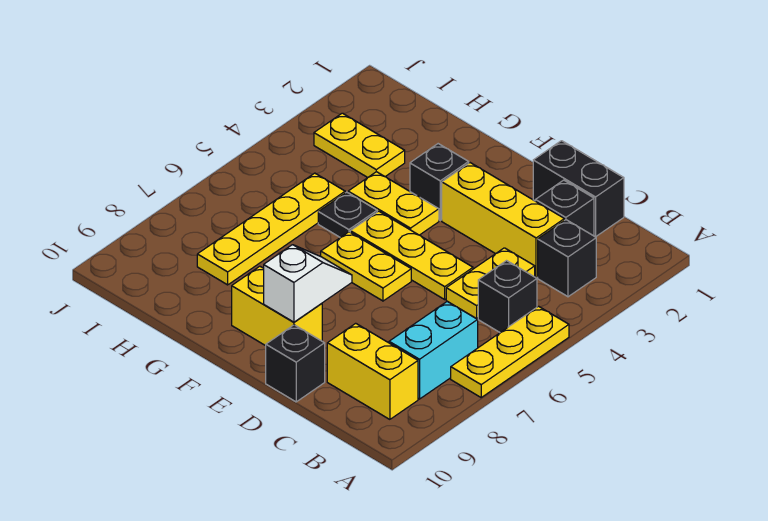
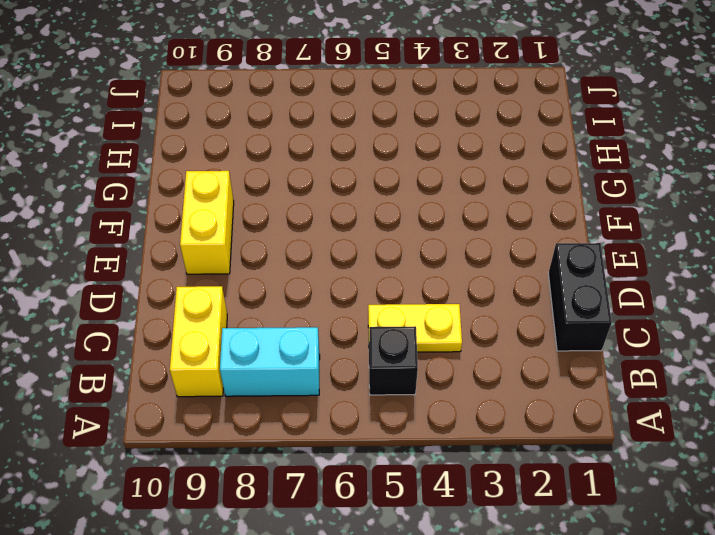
none -> yellow plate A5:A7 level 1
none -> black brick B3 level 1
none -> black brick C2 level 1

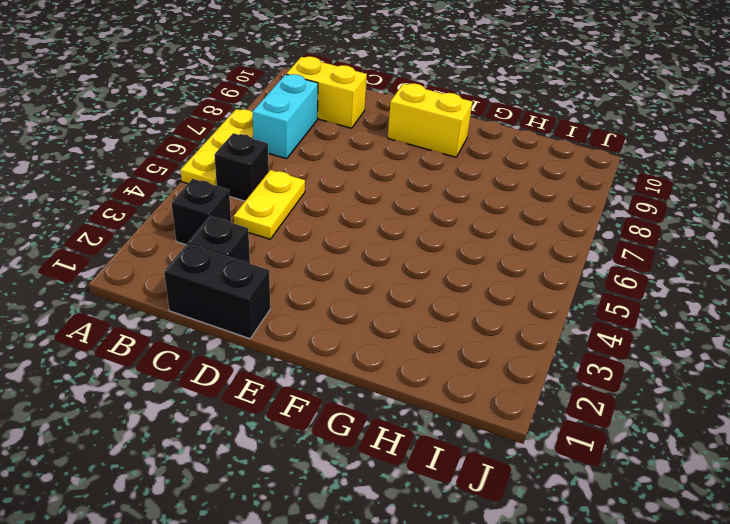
none -> yellow brick C3:E3 level 1
none -> yellow plate D5:F5 level 1
none -> black brick D10 level 1

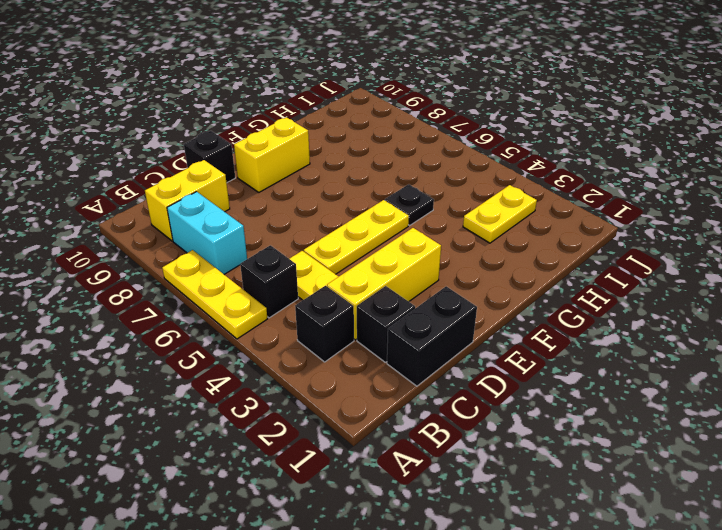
none -> yellow plate E6:F6 level 1
none -> black brick F3 level 1
none -> yellow plate F4:G4 level 1

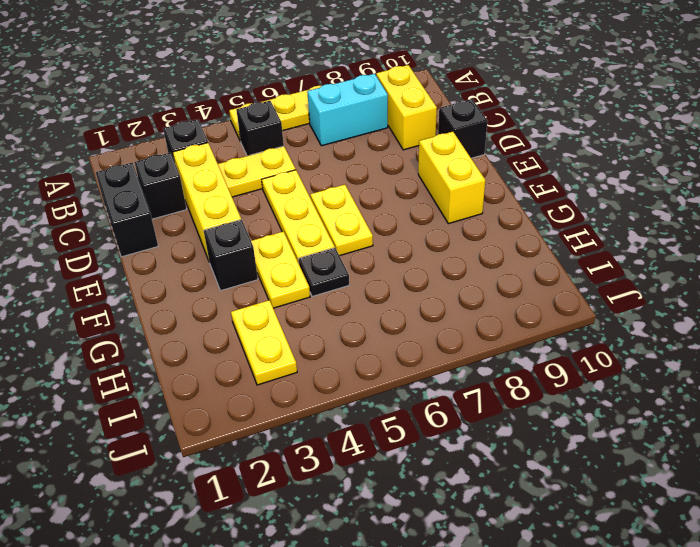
none -> yellow plate H5:H8 level 1
none -> white slope E8:E9 level 2 top 9

